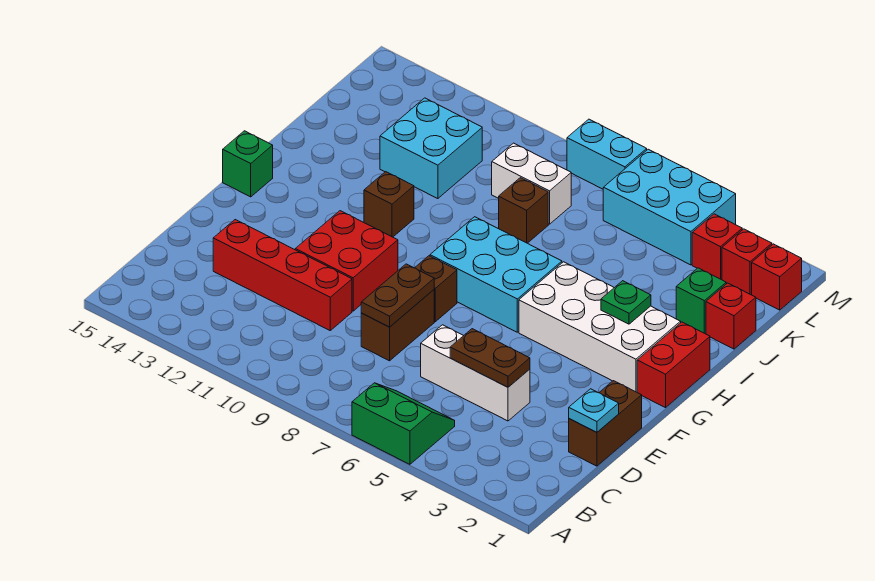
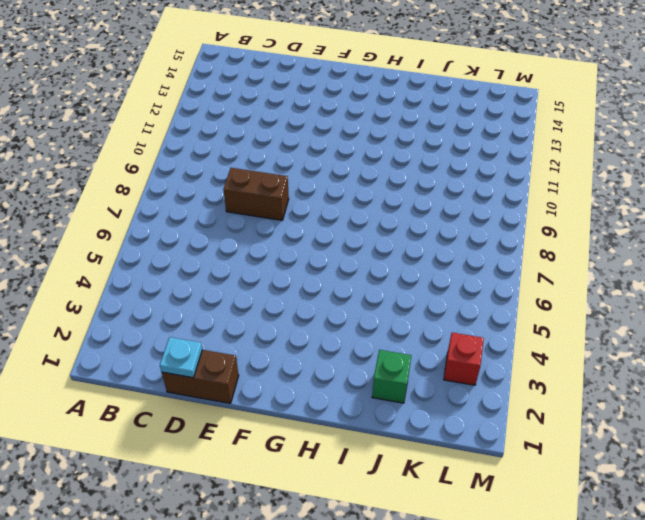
none -> green slope A5:B6 level 1 top A
none -> white brick D4:D6 level 1
none -> red brick D10:D13 level 1

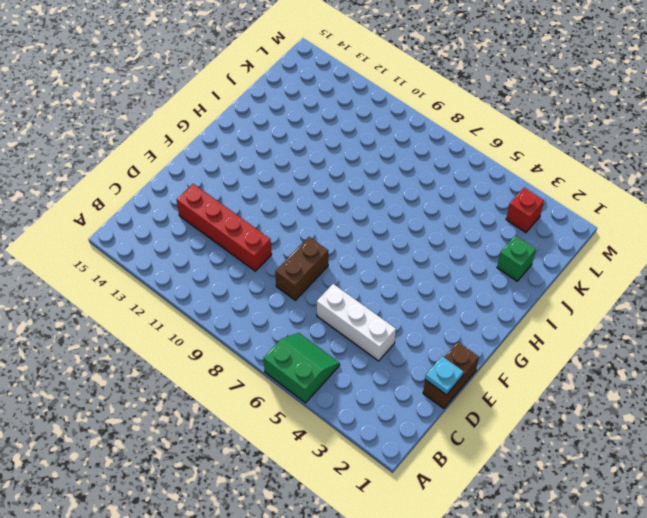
none -> red brick E10:F11 level 1
none -> brown brick F8 level 1
none -> red brick G1:H1 level 1

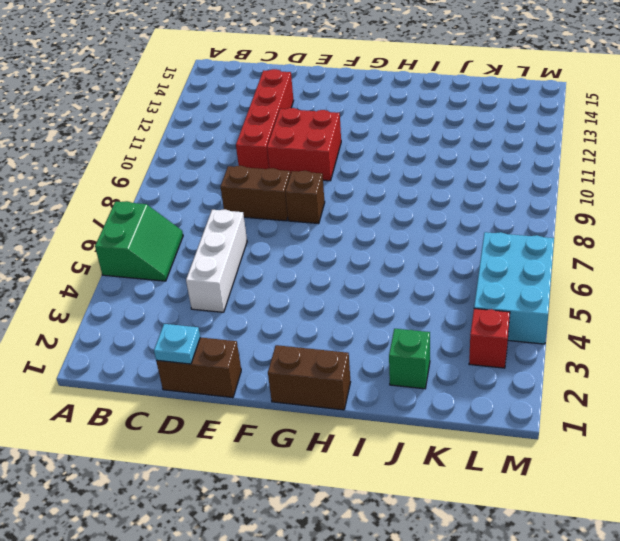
brown brick G1:H1 level 1 -> red brick G1:H1 level 1
none -> white brick G2:H5 level 1
none -> cyan brick G6:H8 level 1
none -> green brick G15 level 1

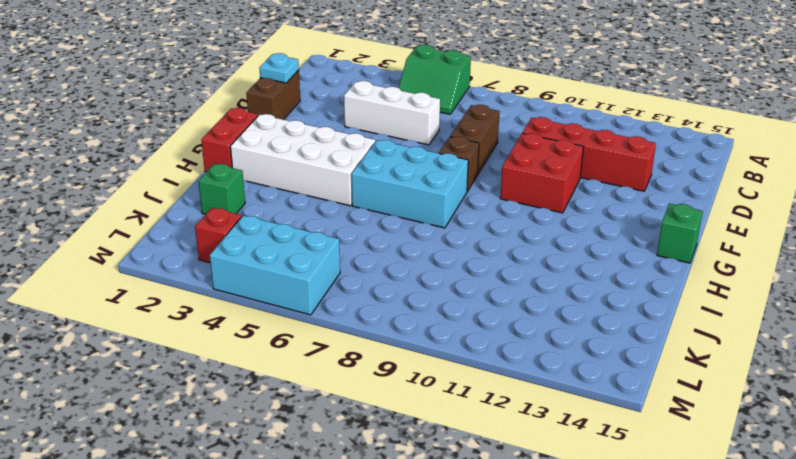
none -> brown brick H11 level 1
none -> red brick J1 level 1
none -> brown brick J8 level 1

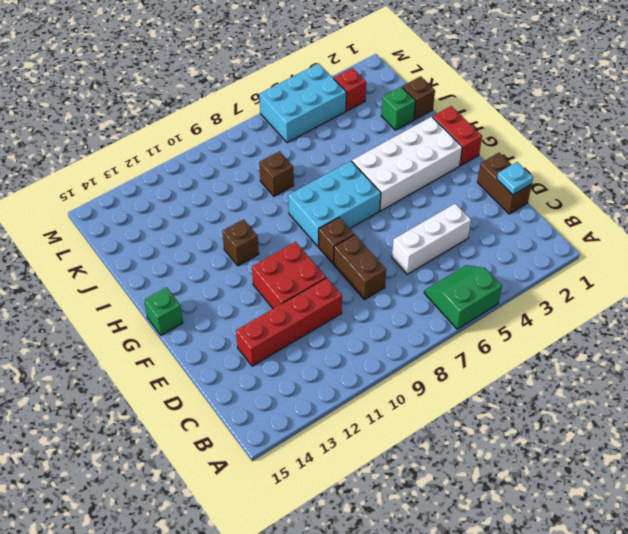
brown brick J1 level 1 -> red brick J1 level 1
none -> cyan brick J11:K12 level 1
none -> white brick K8:K9 level 1
none -> red brick L1 level 1

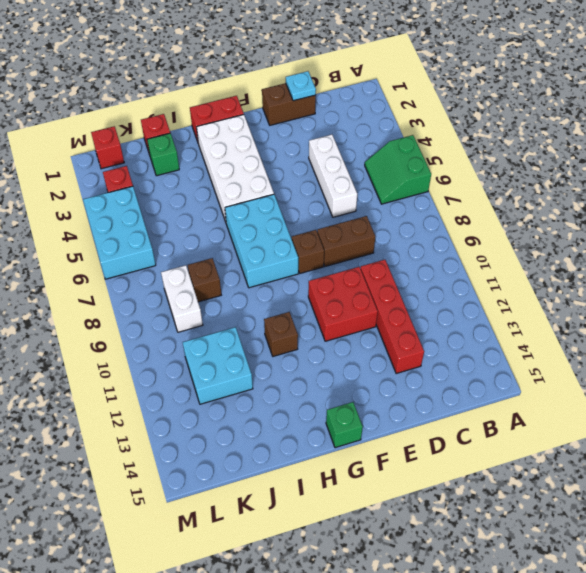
none -> red brick L2 level 1
none -> cyan brick M7:M8 level 1
none -> brown plate D4:D5 level 2

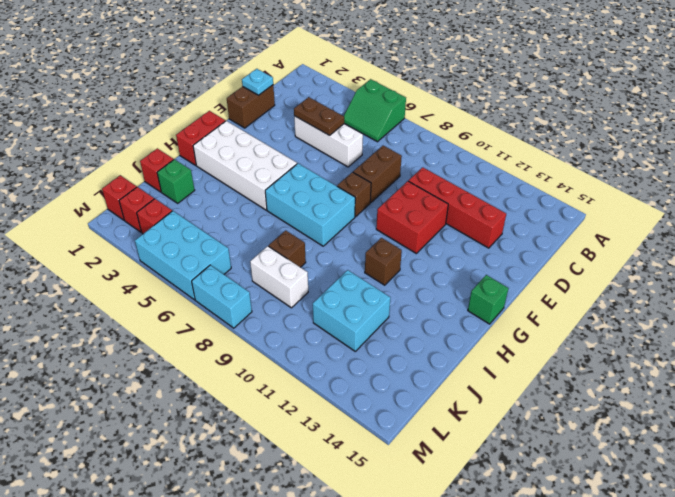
none -> brown plate D8:E8 level 2
none -> green plate H3 level 2

